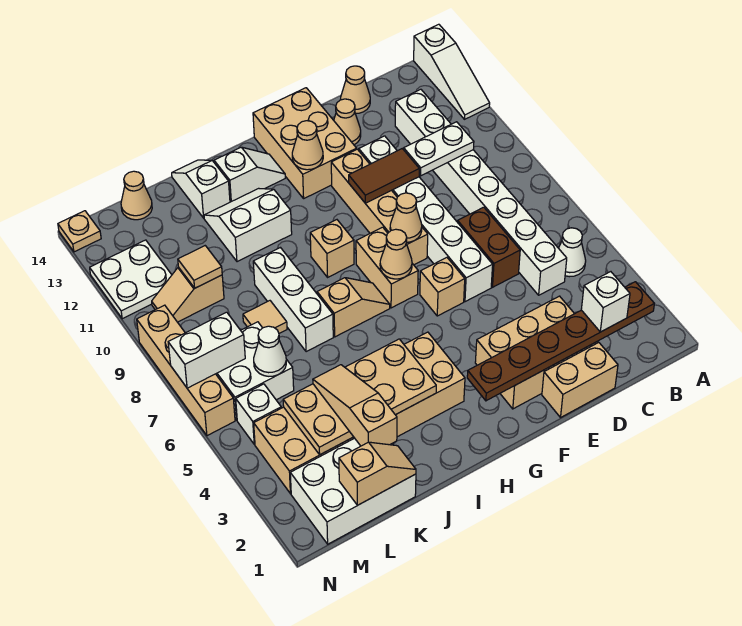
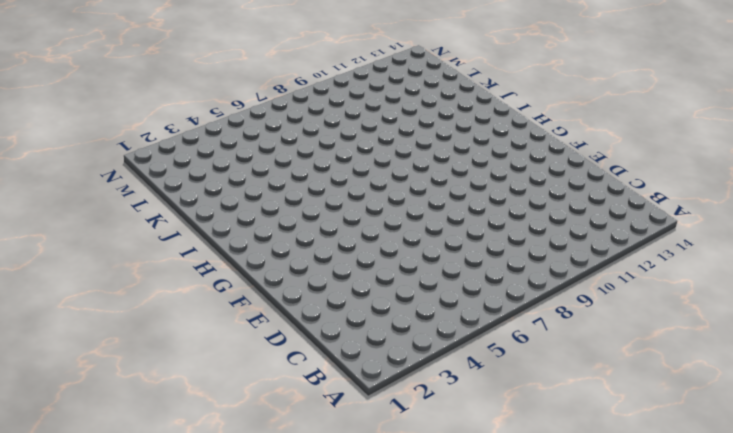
none -> white slope A12:A14 level 1 top 14
none -> white cone B5 level 1
none -> white brick C5:C12 level 1
none -> tan brick D1:E1 level 1

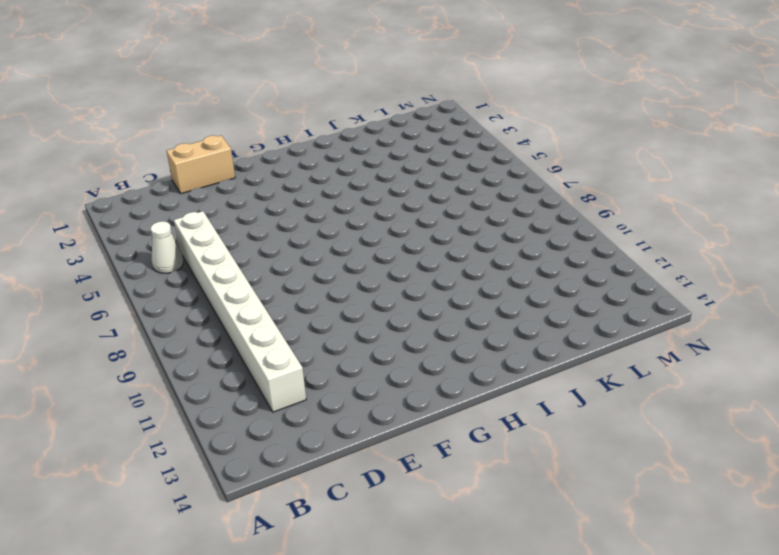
none -> white slope A12:A14 level 1 top 14
none -> tan brick D2:F3 level 1
none -> brown brick D6:D7 level 1
none -> tan cone D14 level 1

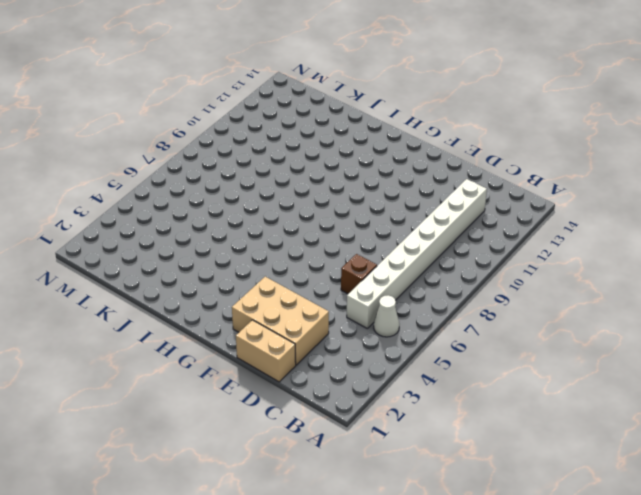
brown brick D6 level 1 -> brown brick D6:D7 level 1
none -> white slope A12:A14 level 1 top 14
none -> tan cone D14 level 1
none -> white brick E6:E11 level 1
none -> tan cone E13 level 1

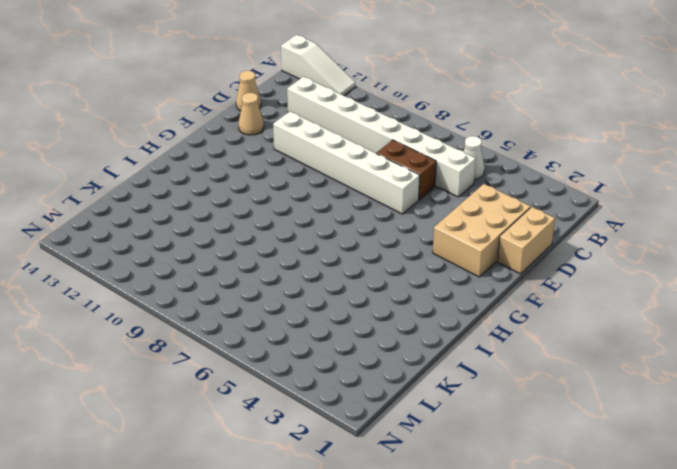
none -> tan brick F6 level 1
none -> tan brick F8:F11 level 1
none -> tan brick F12:G14 level 1
none -> tan brick G7:G8 level 1

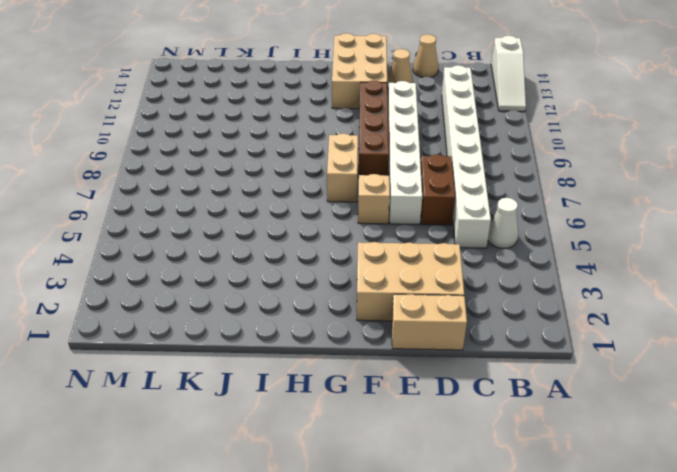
brown brick F8:F11 level 1 -> tan brick F8:F11 level 1
none -> tan brick H3:M4 level 1
none -> tan slope H7:I7 level 1 top I
none -> tan brick H9 level 1
none -> white slope H13:I13 level 1 top I

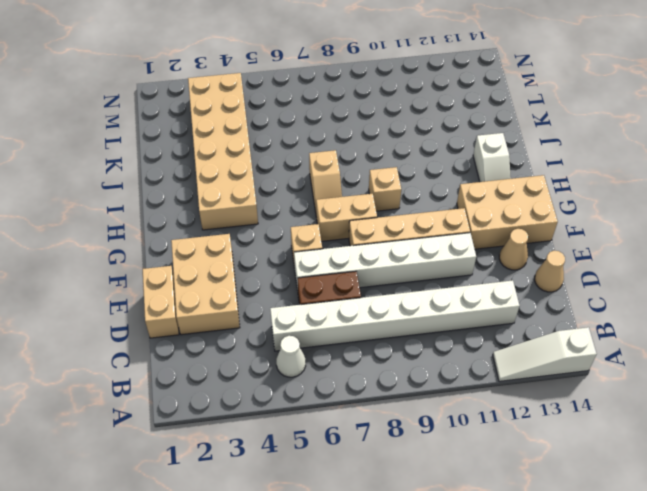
none -> white slope I11:J12 level 1 top 11
none -> white brick J7:J9 level 1
none -> white slope J13:J14 level 1 top 13
none -> white brick K1:M2 level 1

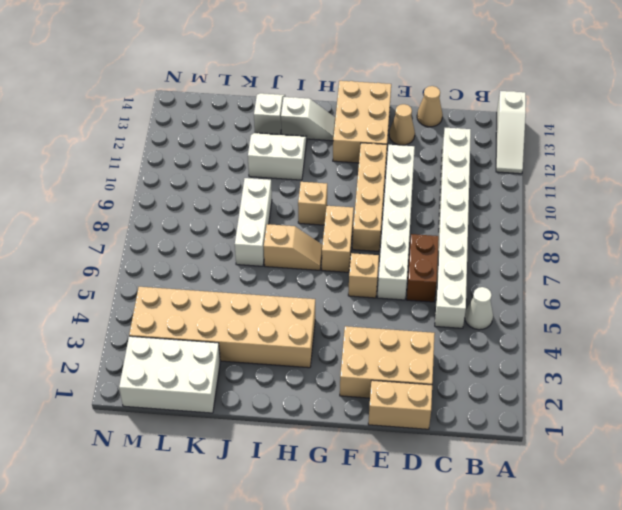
none -> tan tile K8 level 1
none -> white brick L6:M7 level 1
none -> tan slope L10:M10 level 1 top L
none -> tan cone L14 level 1

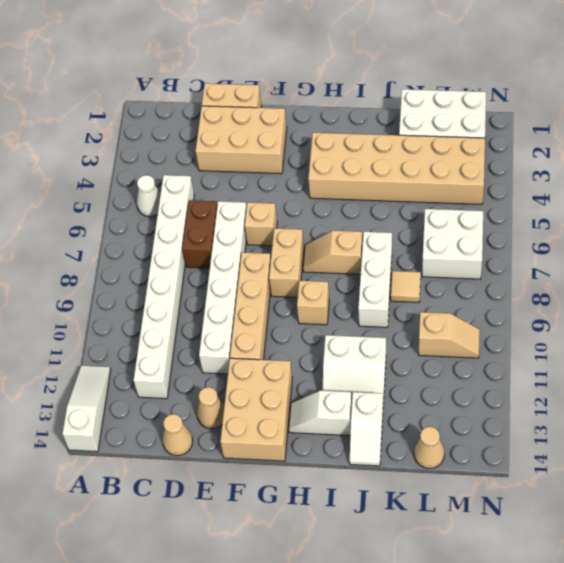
none -> white brick M5 level 1
none -> white plate M11:N12 level 1
none -> tan brick N6:N9 level 1
none -> tan plate N14 level 1

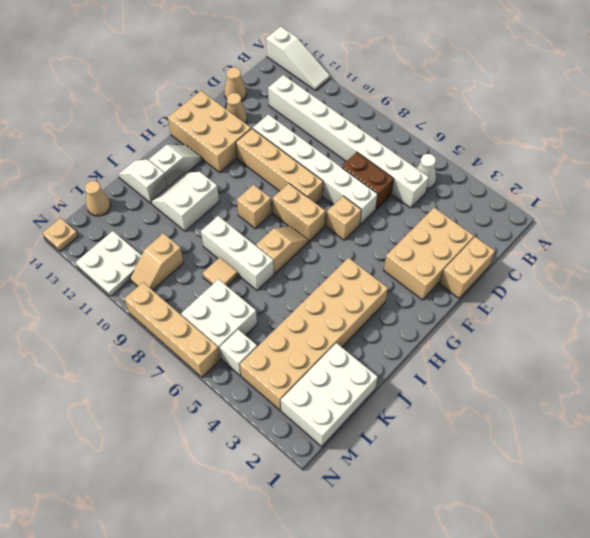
none -> brown plate B2:G2 level 2
none -> white plate C10:D10 level 2
none -> brown tile E10:F10 level 2
none -> tan cone F8 level 2

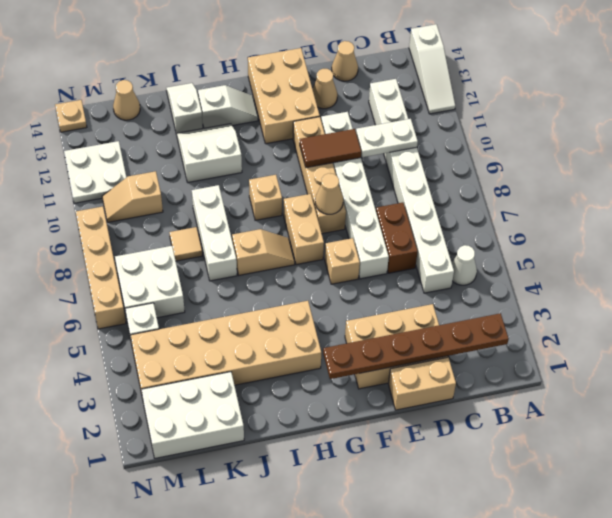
none -> tan cone G7 level 2
none -> tan cone G12 level 2
none -> tan plate I3:L4 level 2
none -> tan slope K1:L1 level 2 top L

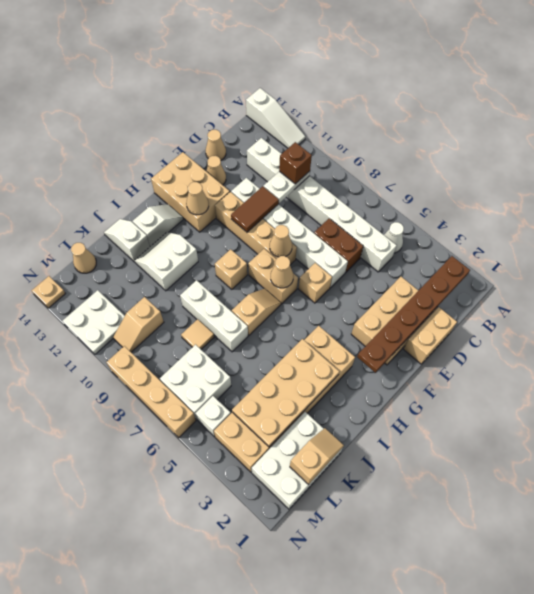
brown brick C10 level 3 -> none
none -> white cone L6 level 2
none -> tan tile L10 level 2
none -> white brick M7:N7 level 2
none -> white brick C2 level 3

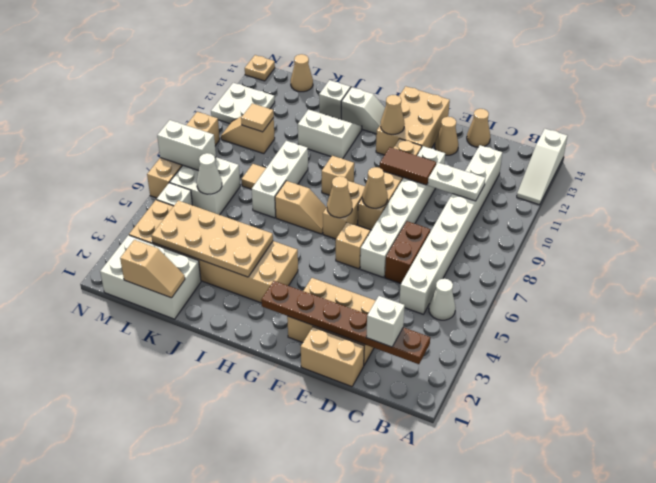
none -> tan slope K2:K4 level 3 top 2

